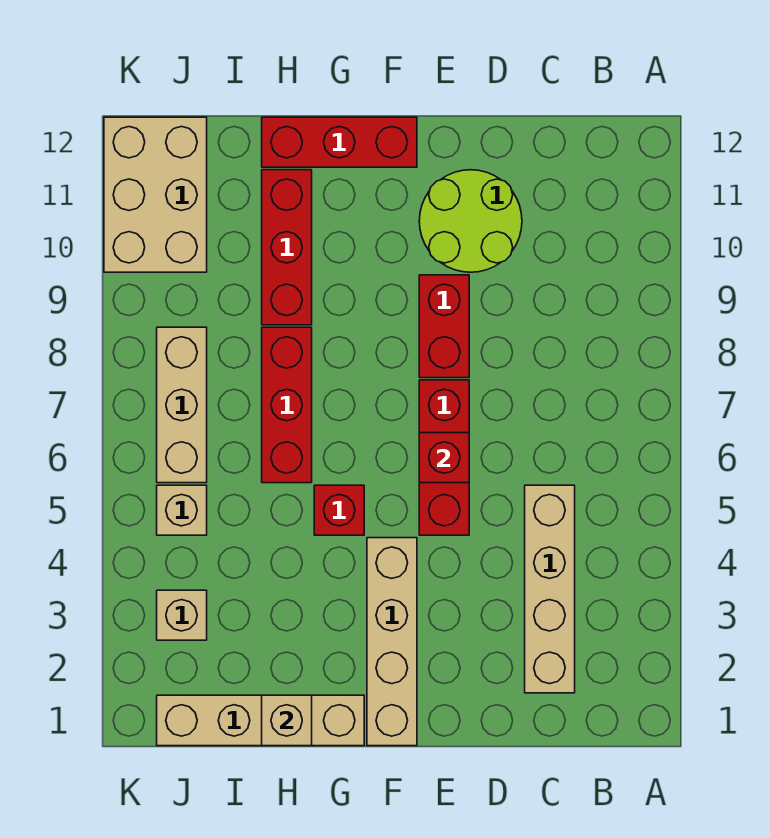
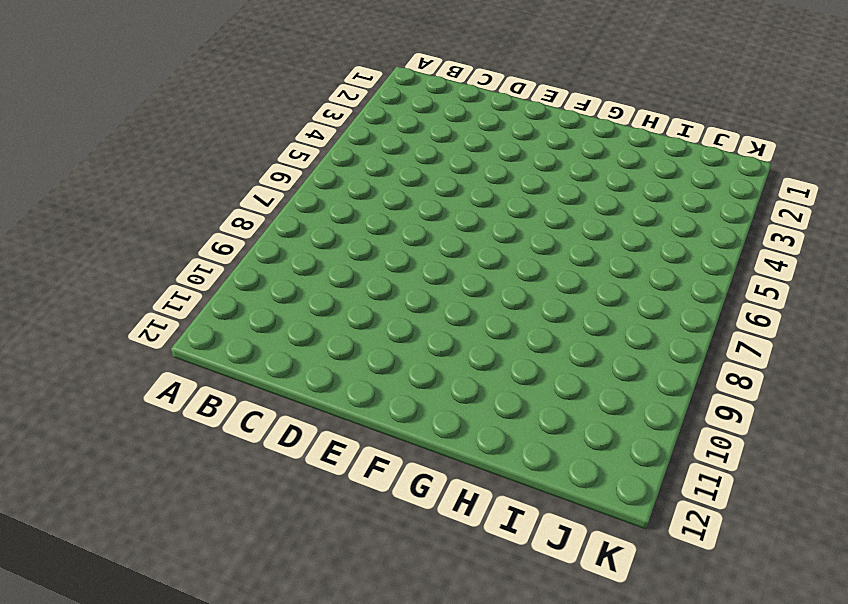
none -> tan brick C2:C5 level 1
none -> lime round brick D10:E11 level 1
none -> red brick E5:E7 level 1

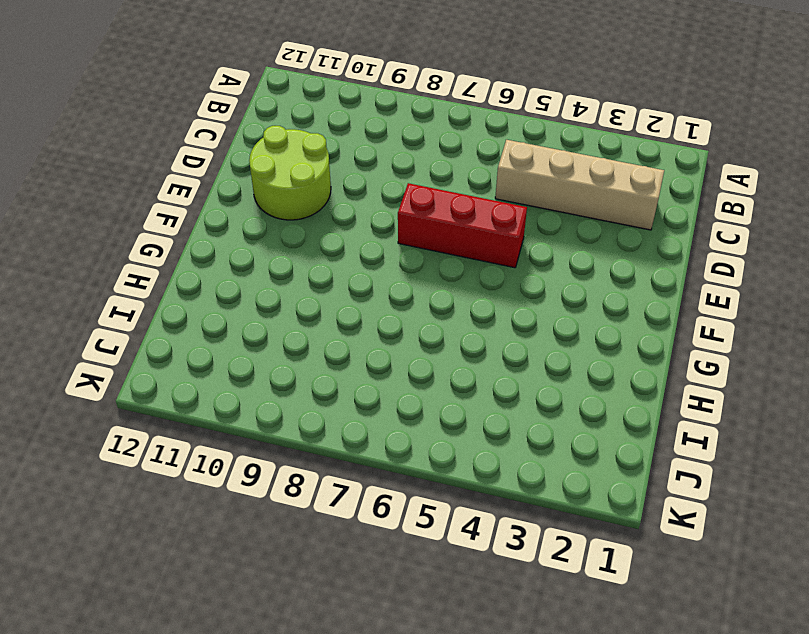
none -> red brick E8:E9 level 1
none -> tan brick F1:F4 level 1
none -> red brick F12:H12 level 1

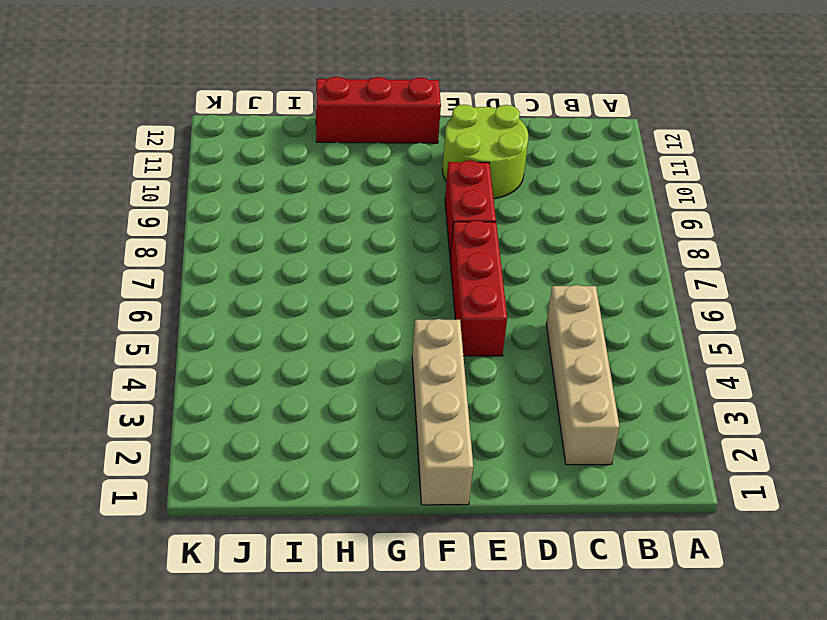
none -> tan brick G1:J1 level 1
none -> red brick G5 level 1
none -> red brick H6:H8 level 1

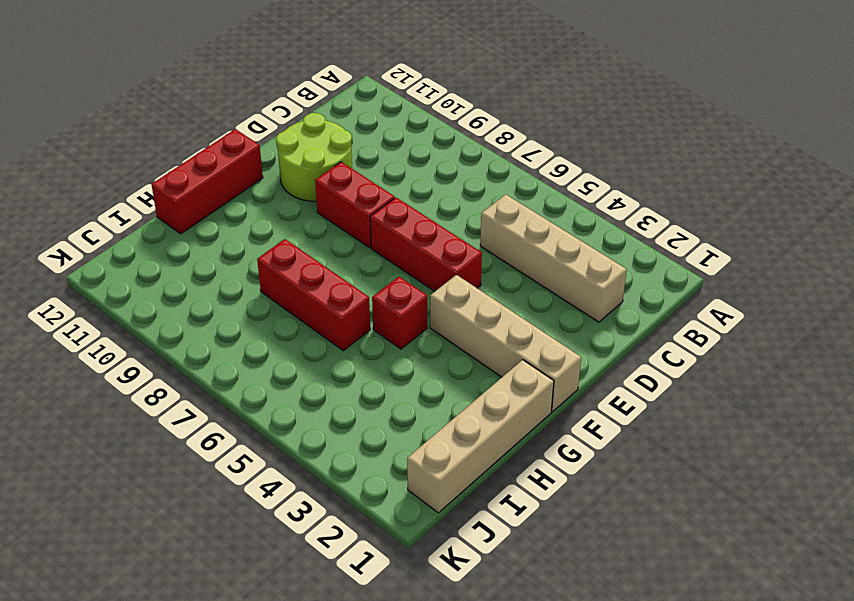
none -> red brick H9:H11 level 1
none -> tan brick J3 level 1
none -> tan brick J5 level 1

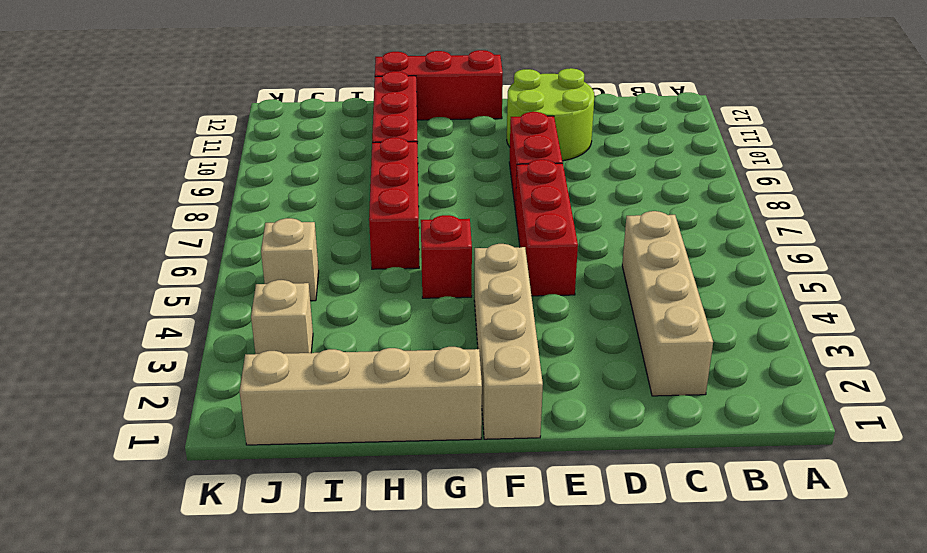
none -> tan brick J6:J8 level 1
none -> tan brick J10:K12 level 1
none -> red brick E6 level 2

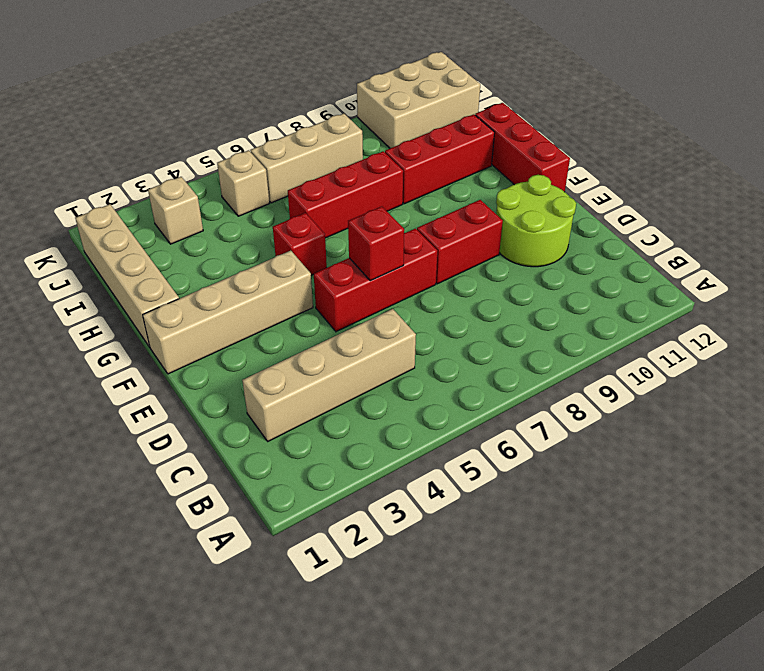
none -> tan brick H1 level 2

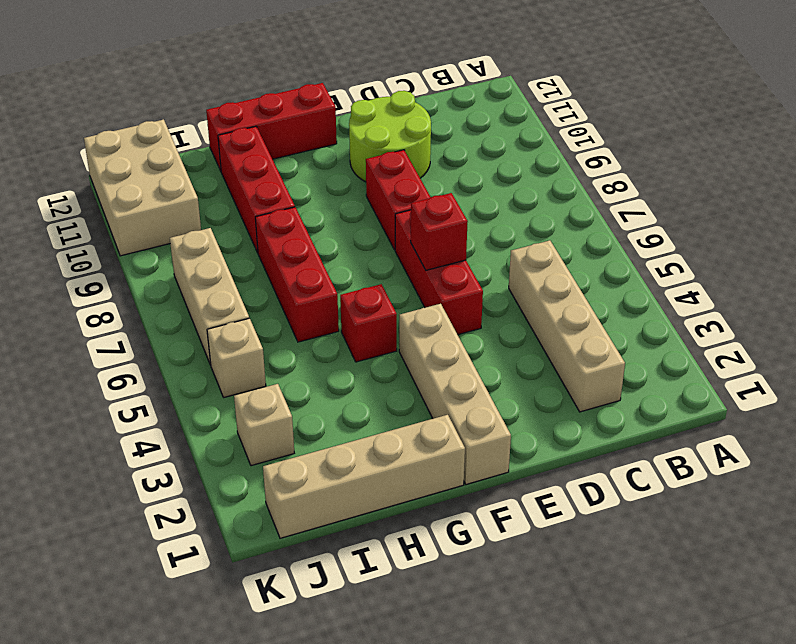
none -> tan brick H1 level 2

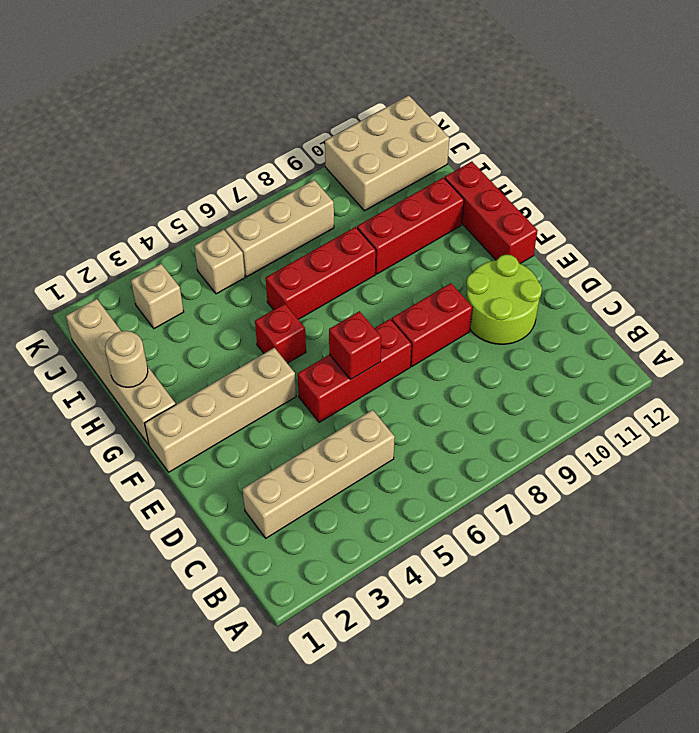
tan round brick H1 level 2 -> tan brick H1 level 2

